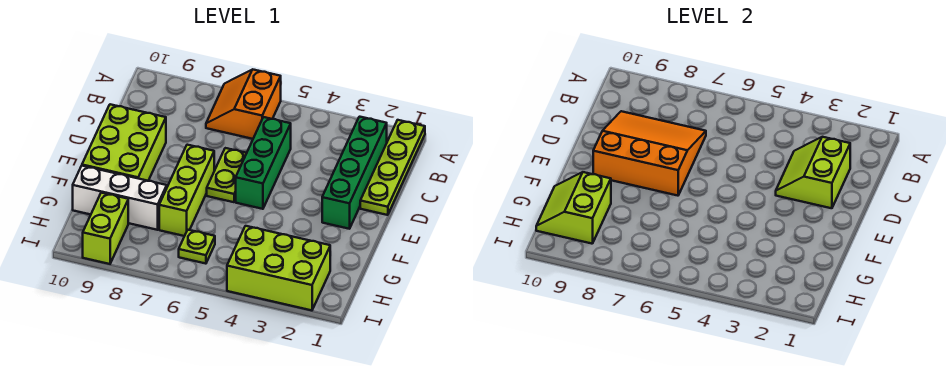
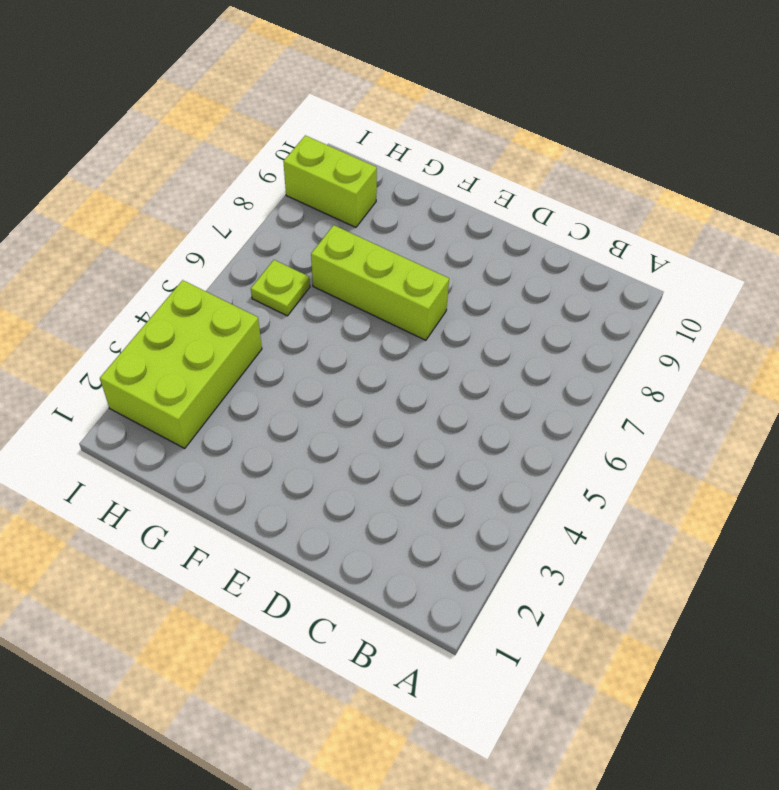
none -> lime plate A1:D1 level 1
none -> orange slope A6:B7 level 1 top 6
none -> green brick B2:E2 level 1

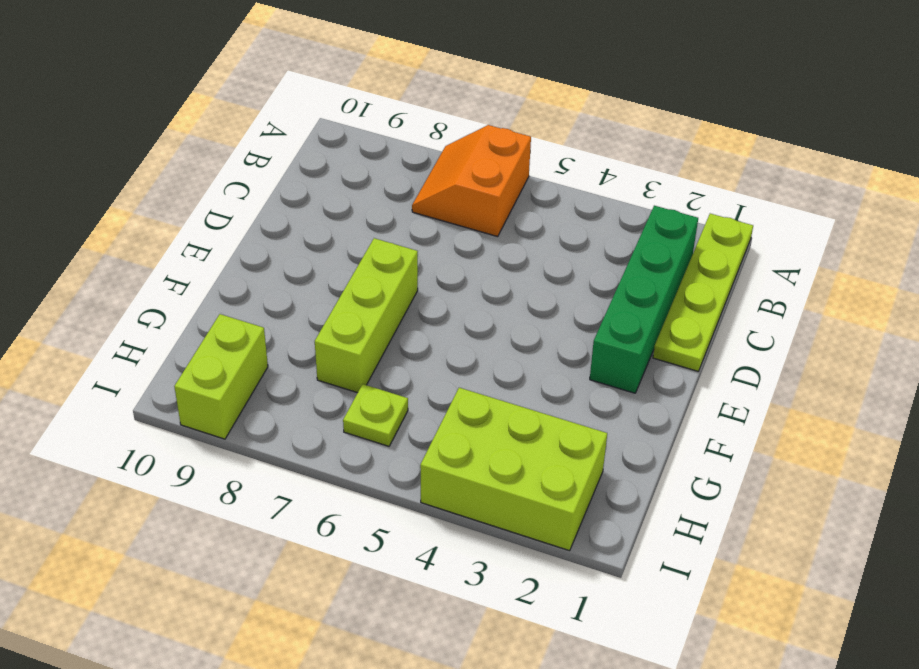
none -> green brick C5:E5 level 1
none -> lime plate D6:E6 level 1
none -> lime brick D9:F10 level 1

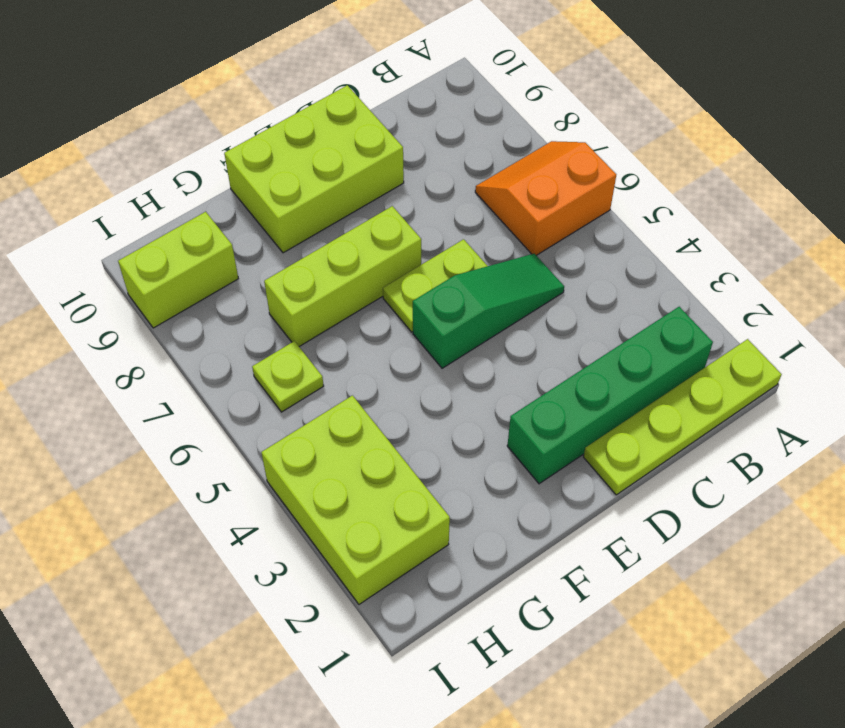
green slope C5:E5 level 1 top E -> green brick C5:E5 level 1
none -> white brick G8:G10 level 1
none -> lime slope C2:D3 level 2 top 2
none -> orange slope C7:E9 level 2 top E

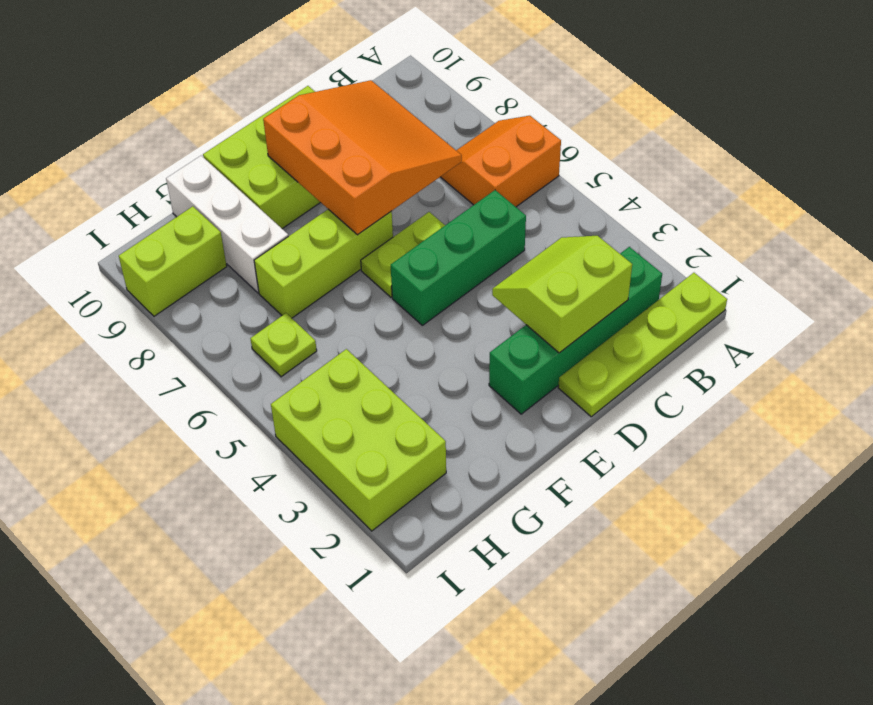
none -> lime slope G9:H10 level 2 top 9

